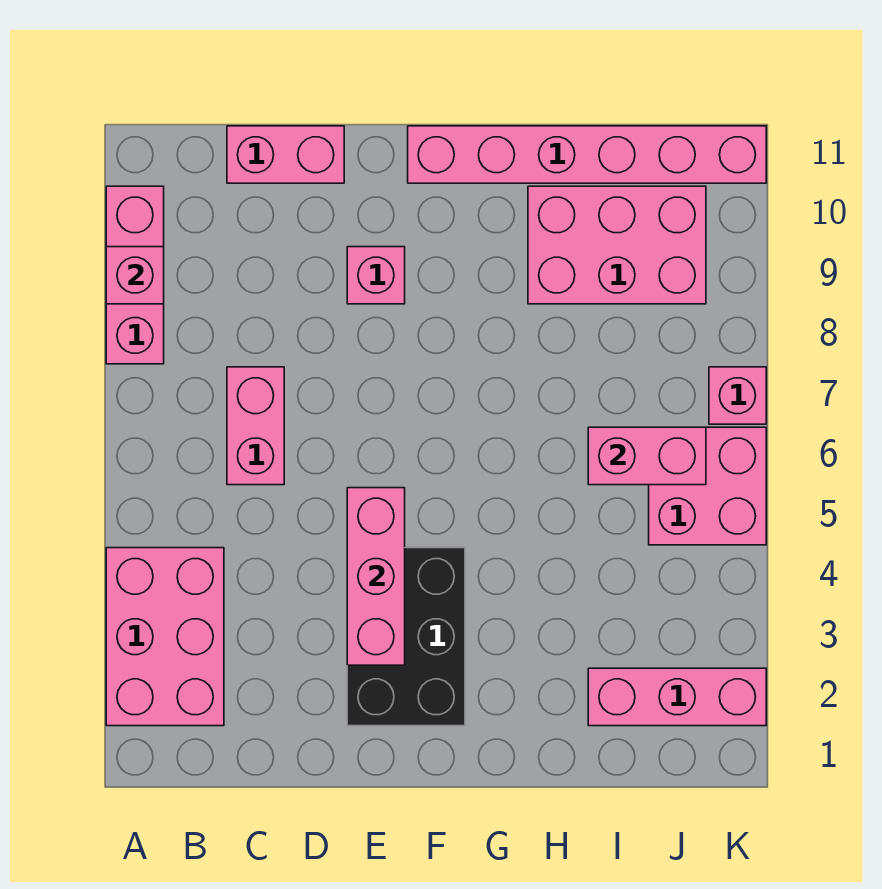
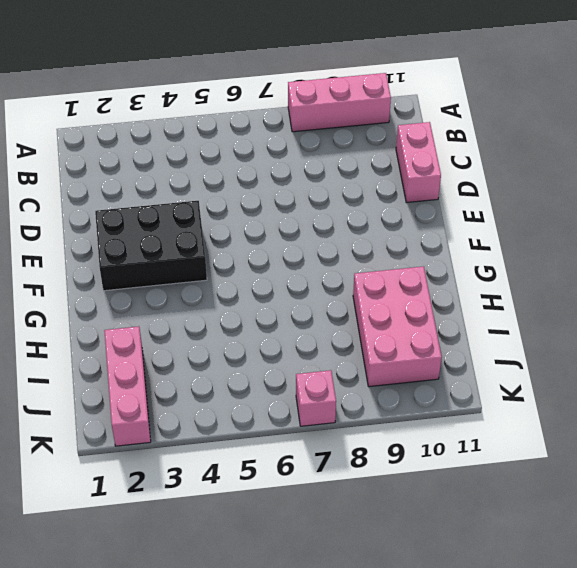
none -> pink brick A2:B4 level 1
none -> pink brick C6:C7 level 1
none -> pink brick E9 level 1

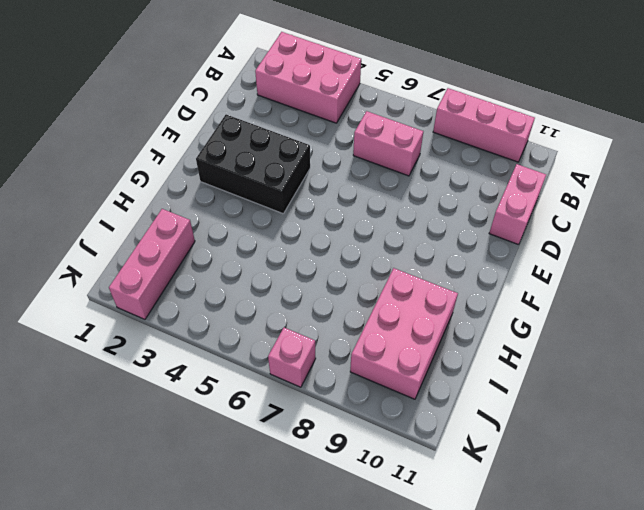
none -> pink brick E9 level 1
none -> pink brick F11:K11 level 1
none -> pink brick J5:K6 level 1

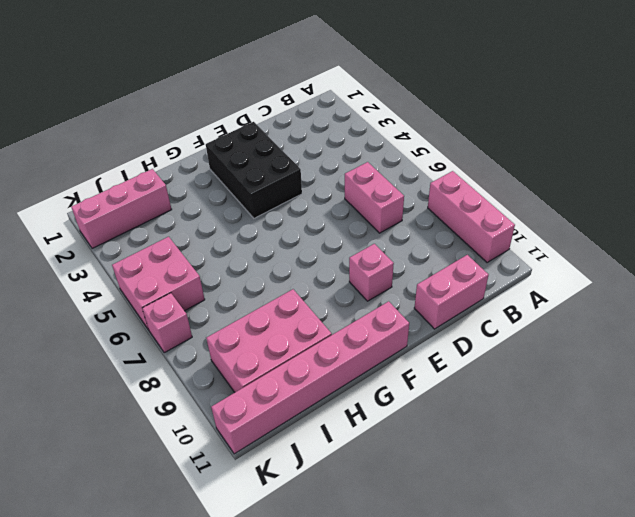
none -> pink brick A2:B4 level 1
none -> pink brick A9 level 2
none -> pink brick E3:E5 level 2

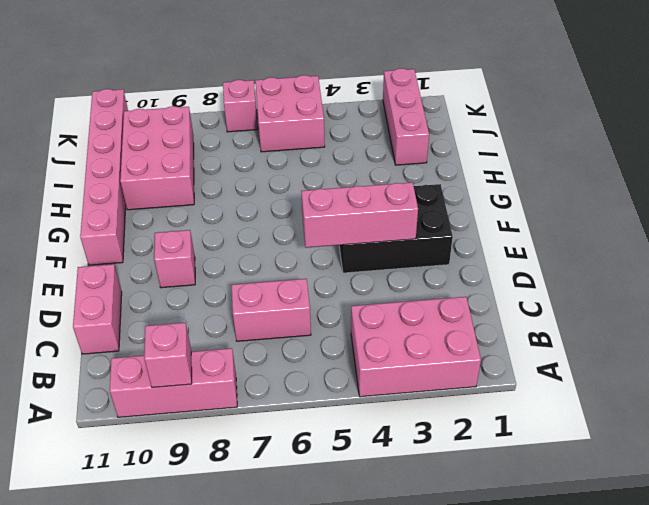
none -> pink brick I6:J6 level 2

